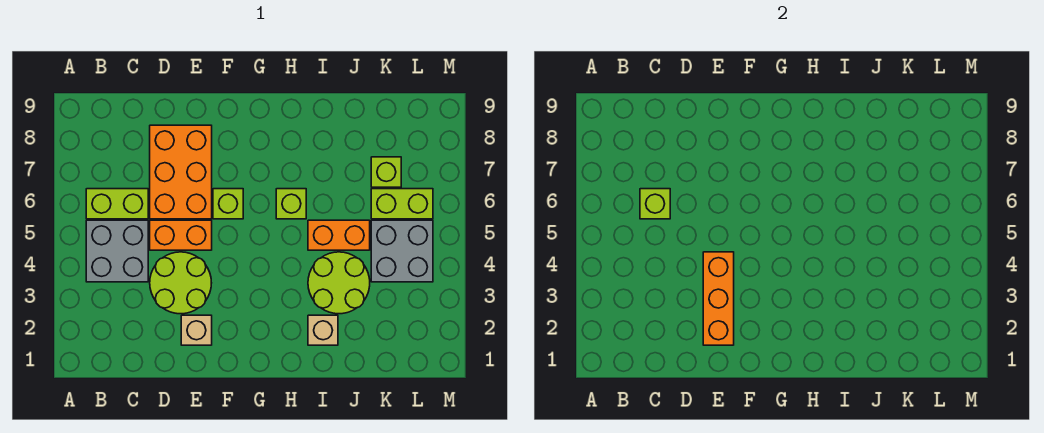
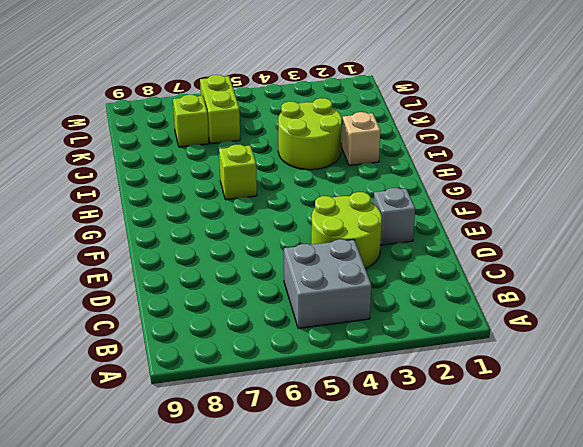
grey brick E2 level 1 -> tan brick E2 level 1
none -> lime brick B6:C6 level 1
none -> orange brick D5:E5 level 1
none -> orange brick D6:E8 level 1

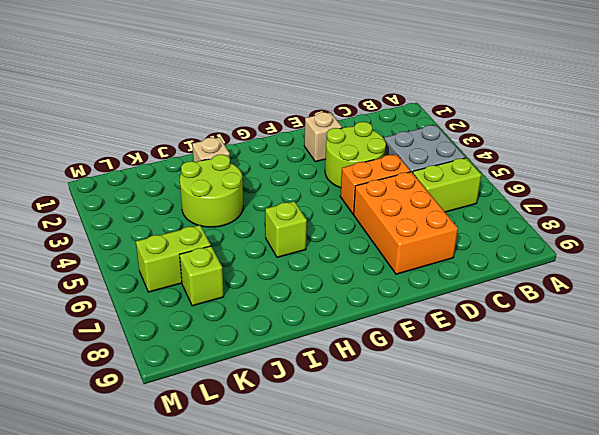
none -> lime brick F6 level 1
none -> orange brick I5:J5 level 1
none -> grey brick K4:L5 level 1

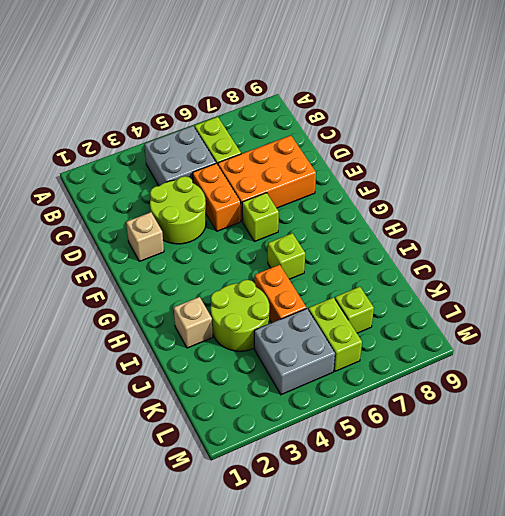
none -> lime brick C6 level 2
none -> orange brick E2:E4 level 2

